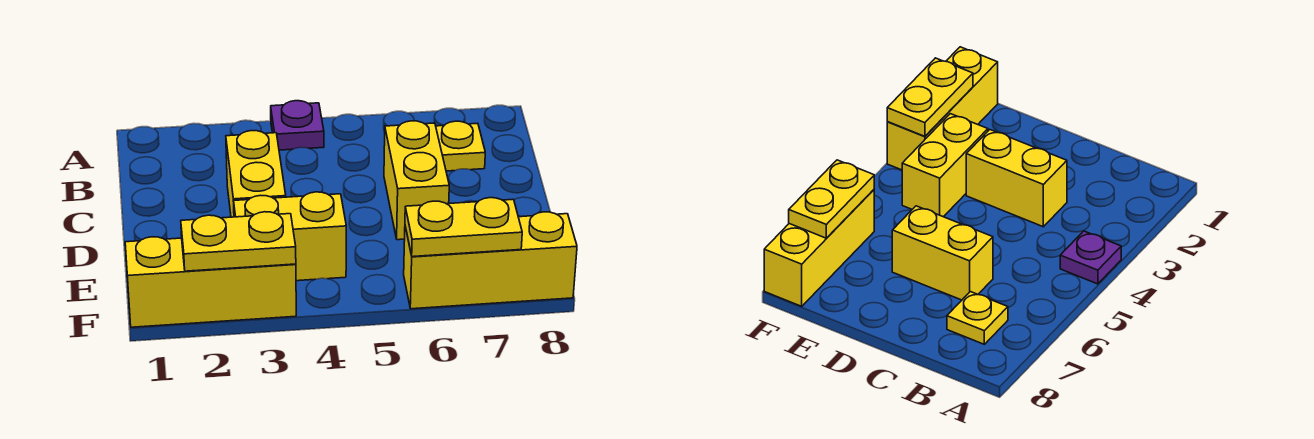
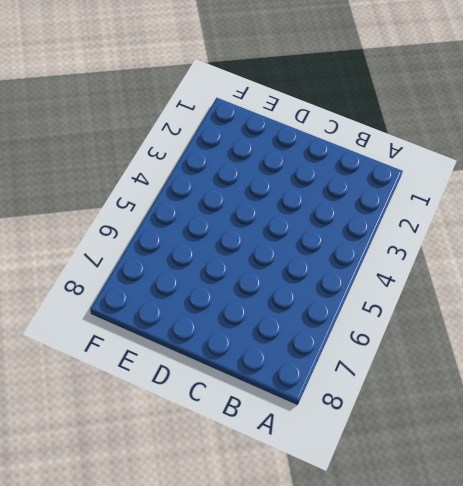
none -> purple plate A4 level 1
none -> yellow plate B7 level 1

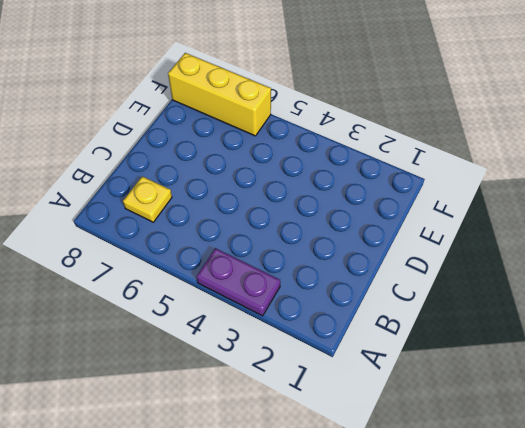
purple plate A3:A4 level 1 -> purple plate A4 level 1
none -> yellow brick C3:D3 level 1
none -> yellow brick C6:D6 level 1

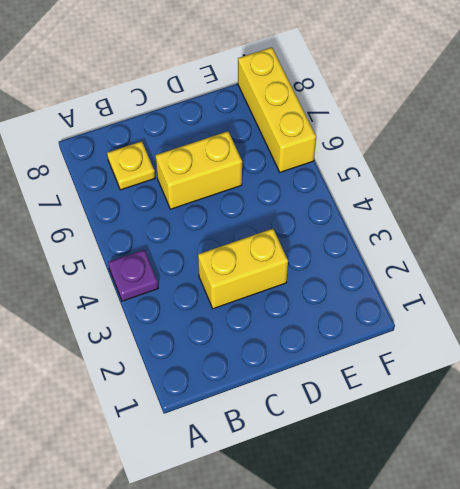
none -> yellow brick E3:E4 level 1
none -> yellow brick F1:F3 level 1

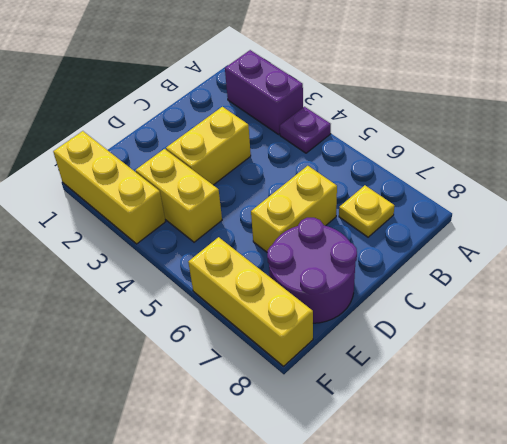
purple brick A2:A3 level 1 -> none
purple round brick D7:E8 level 1 -> none
none -> yellow plate F2:F3 level 2
none -> yellow plate F6:F7 level 2

